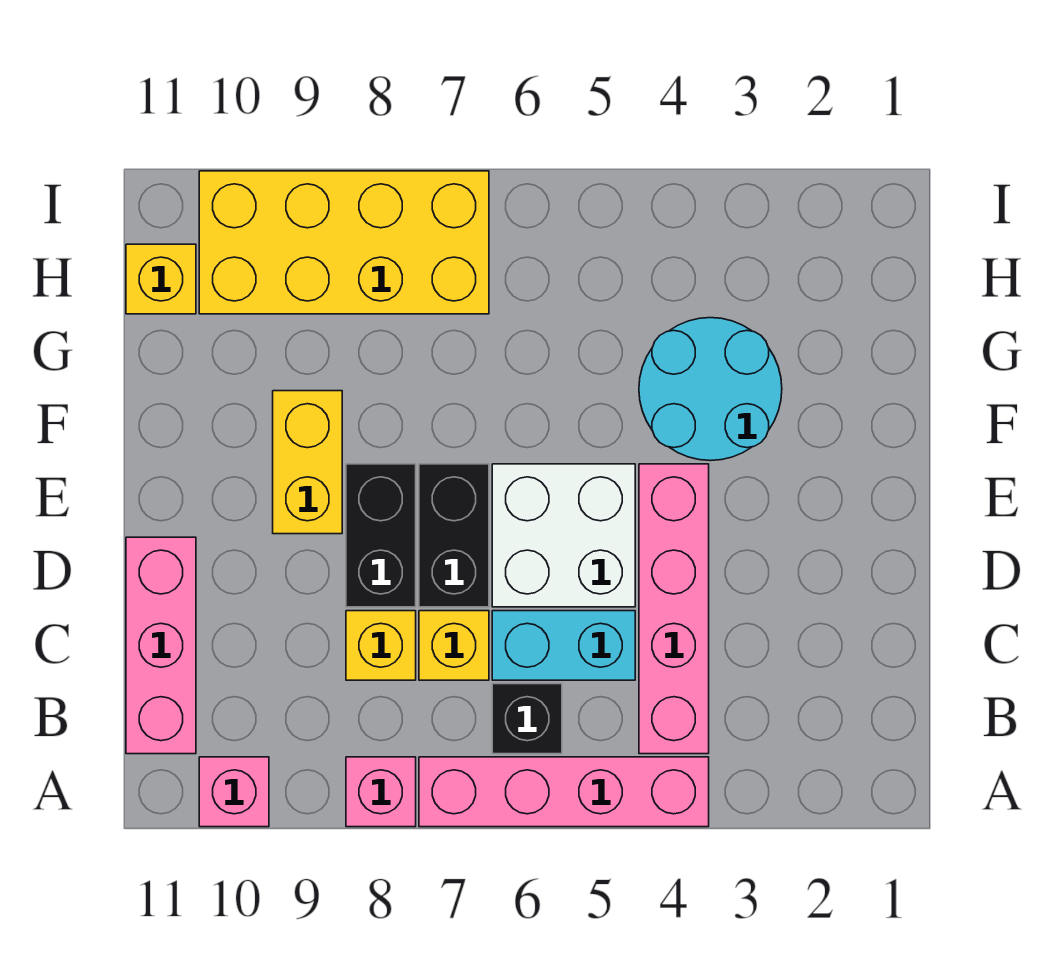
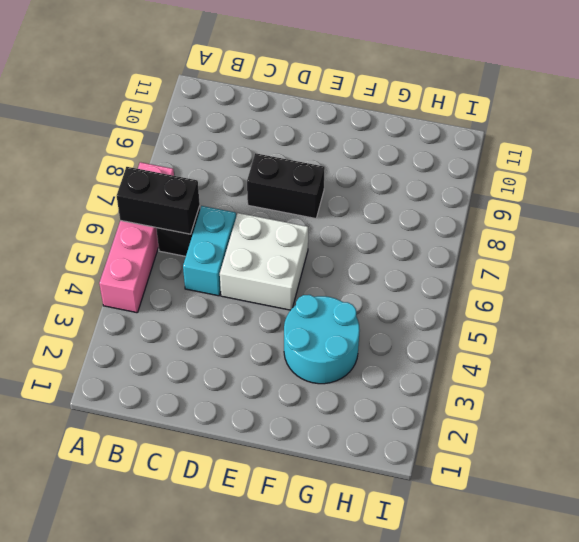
black brick A6:B6 level 2 -> black brick D7:E7 level 1
none -> pink brick A8 level 1
none -> pink brick A10 level 1
none -> pink brick B4:E4 level 1

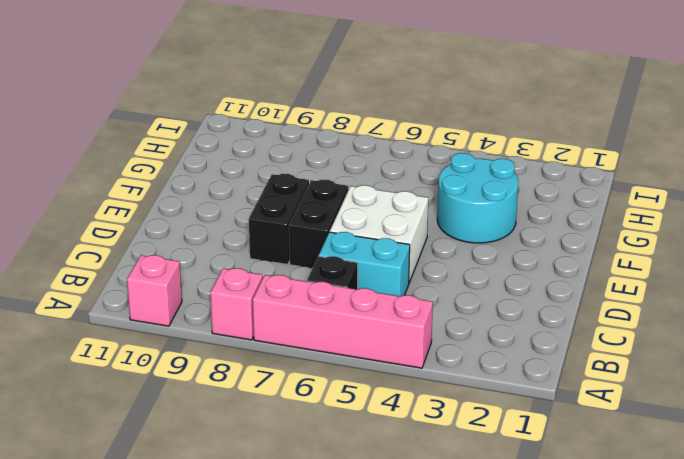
none -> pink brick B4:E4 level 1
none -> pink brick B11:D11 level 1
none -> yellow brick C7 level 1

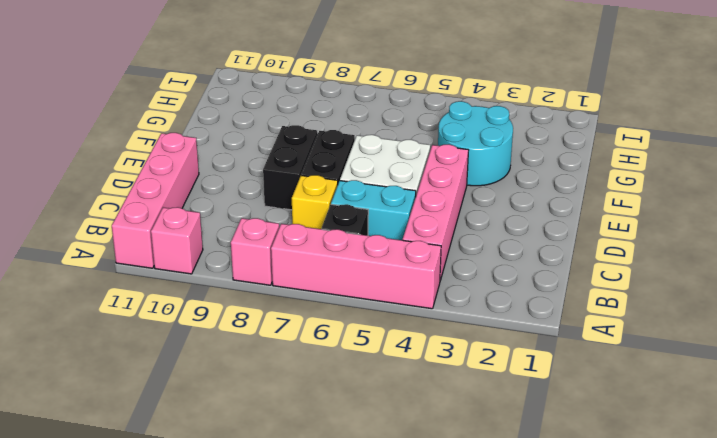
pink brick A11:D11 level 1 -> pink brick B11:D11 level 1
none -> yellow brick C8 level 1
none -> yellow brick E9:F9 level 1
none -> yellow brick H7:I10 level 1

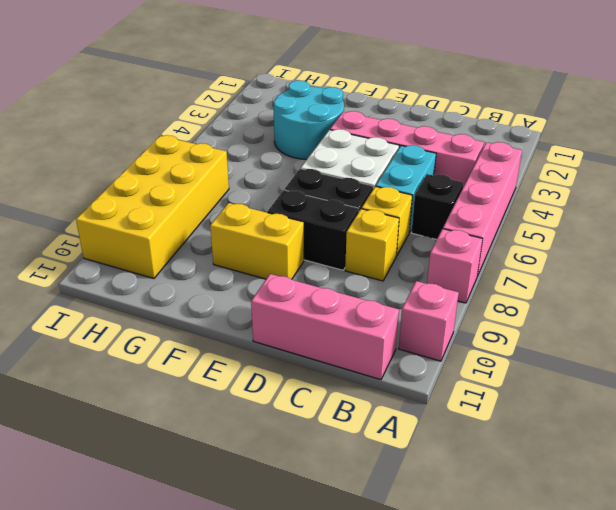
none -> yellow brick H11 level 1

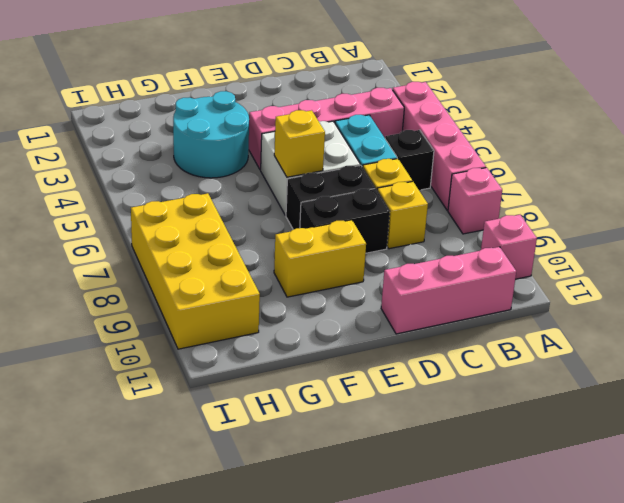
yellow brick E6 level 2 -> yellow brick H11 level 1

